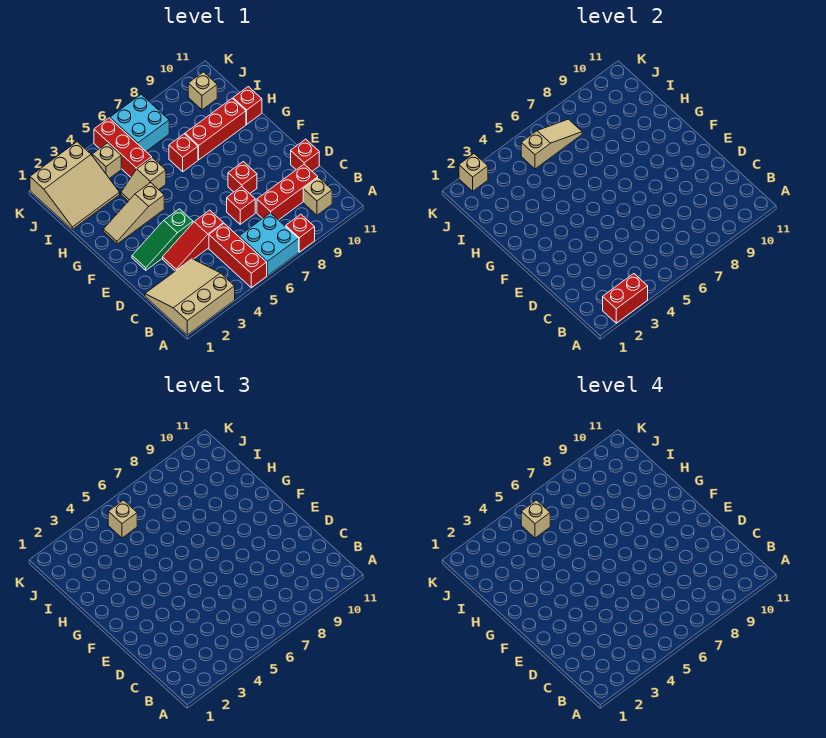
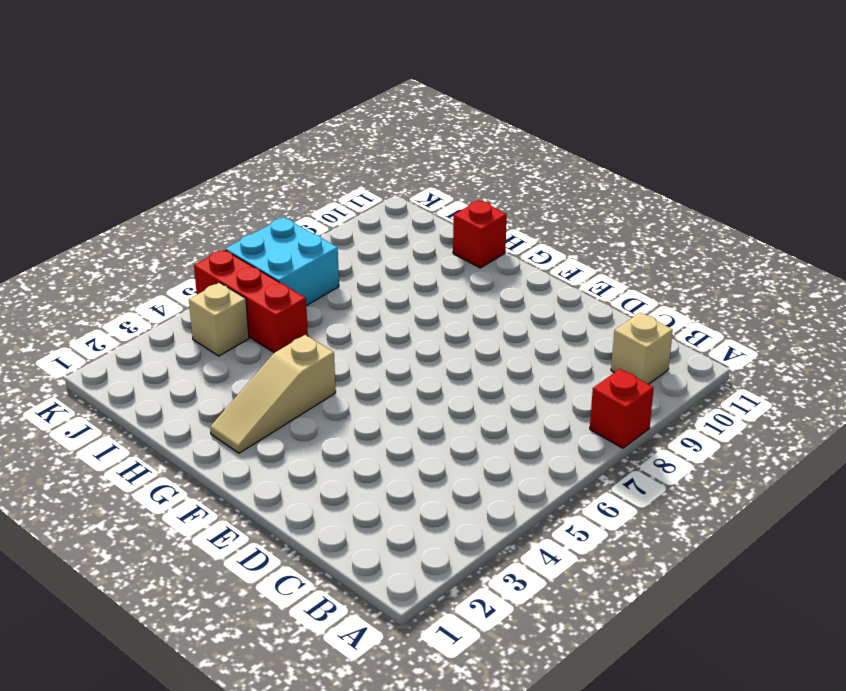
none -> tan slope A1:C3 level 1 top A
none -> red brick A5:C5 level 1
none -> cyan brick A6:B7 level 1

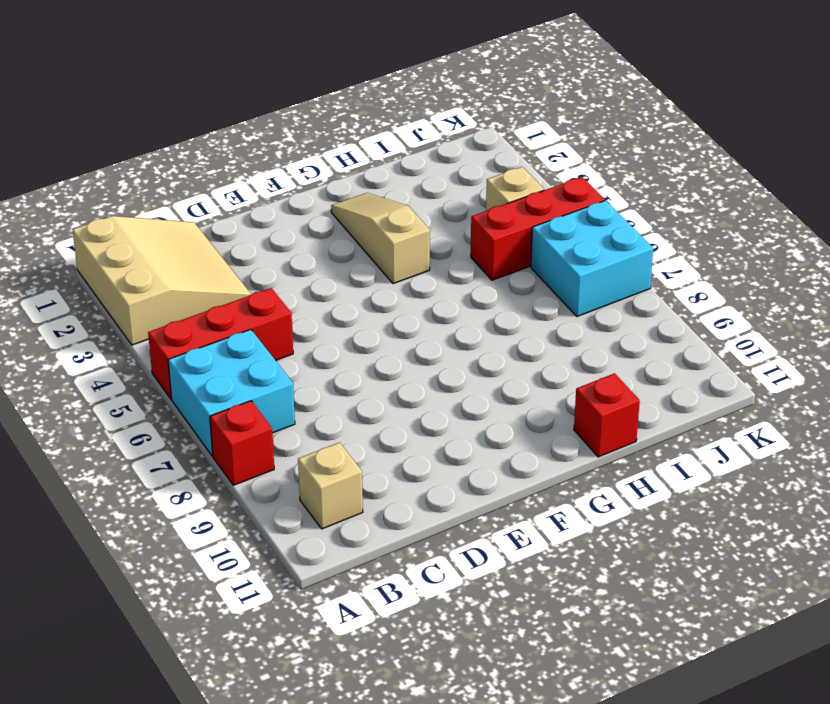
none -> red brick C8:C10 level 1
none -> red slope D3:D5 level 1 top 5
none -> red brick D7 level 1

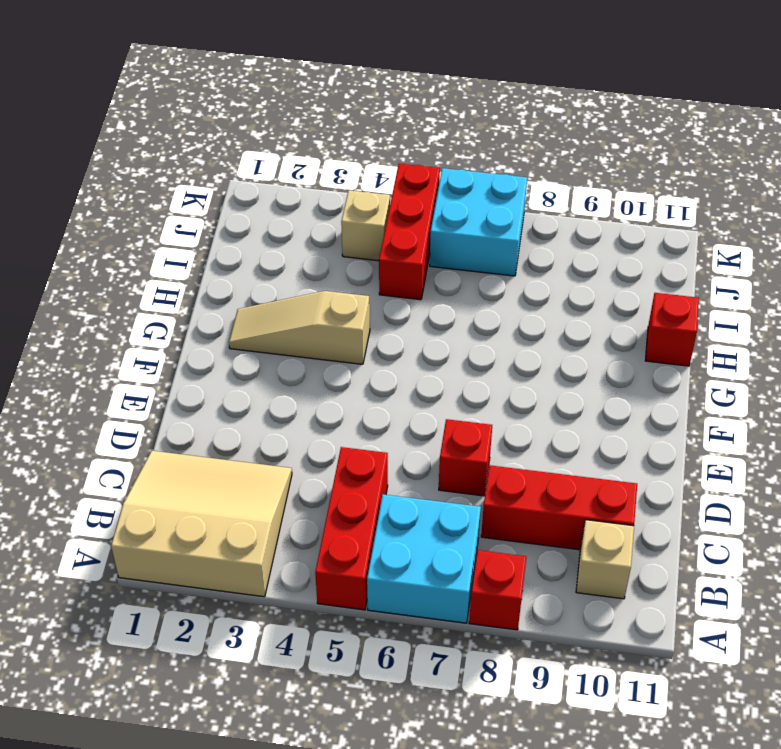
none -> red slope D3:D5 level 1 top 5
none -> red brick D11 level 1
none -> green slope E2:E4 level 1 top 4

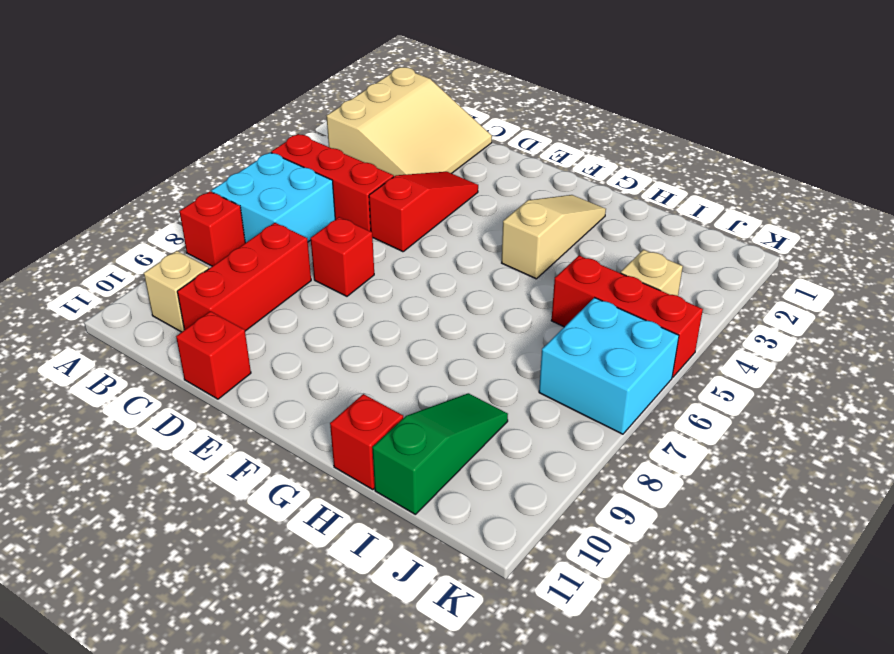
green slope I9:I11 level 1 top 11 -> green slope E2:E4 level 1 top 4
none -> red brick E8 level 1
none -> tan slope H4:H5 level 1 top 5
none -> red brick H7 level 1

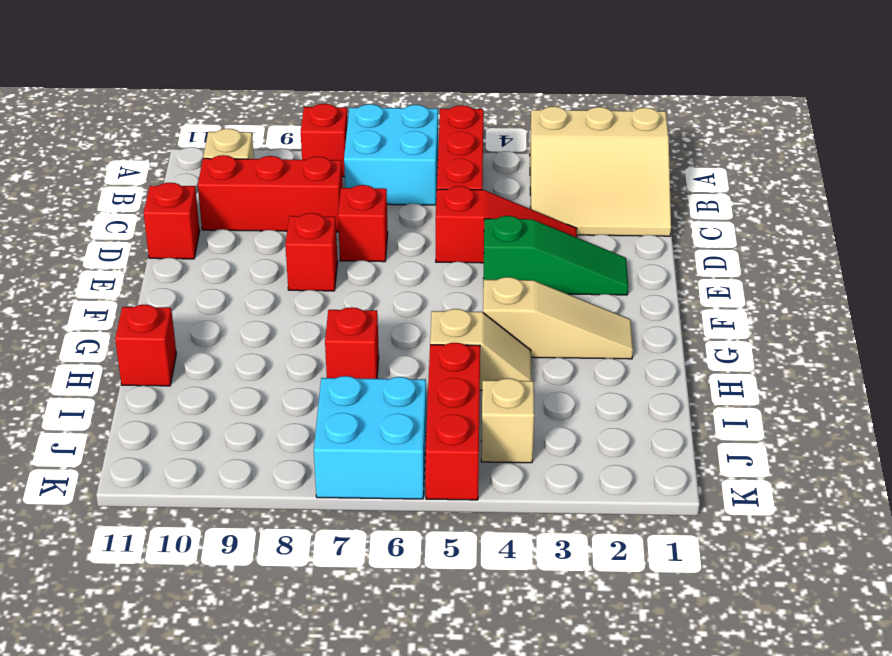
none -> red brick H8:H10 level 1
none -> tan slope I1:K3 level 1 top K
none -> tan brick J10 level 1

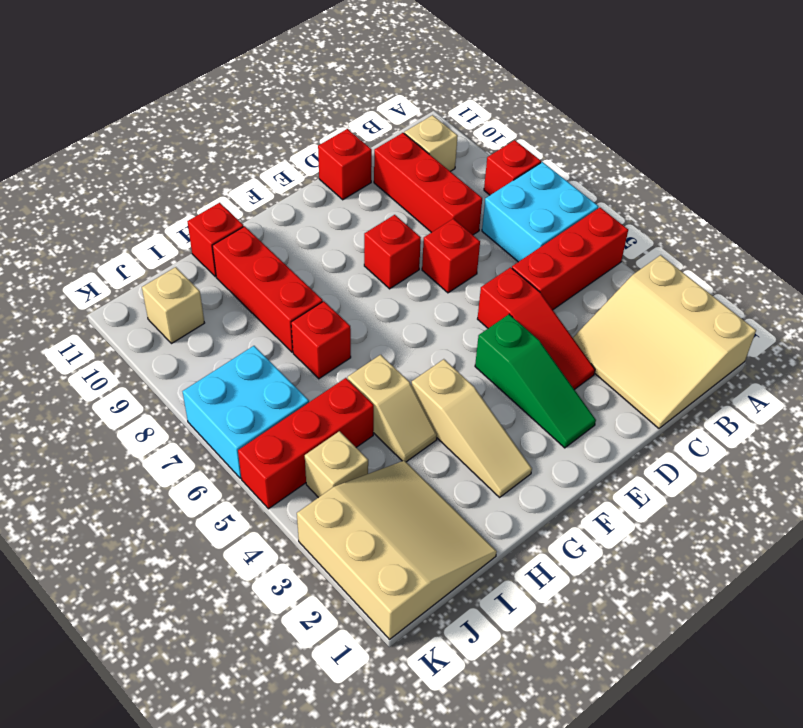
none -> red brick A2:A3 level 2
none -> tan slope J5:J7 level 2 top 5
none -> tan brick K2 level 2

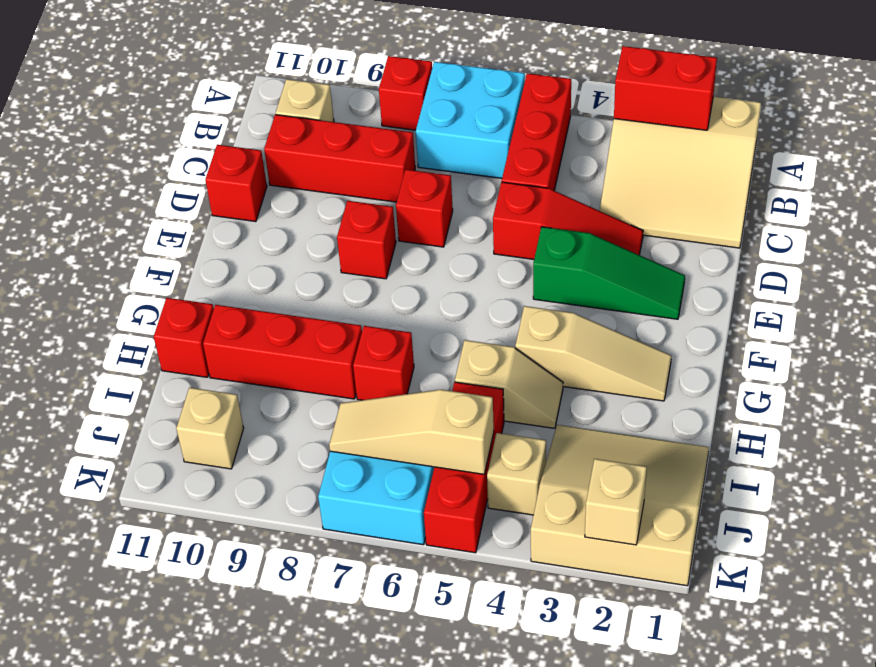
none -> tan brick J5 level 3
none -> tan brick J5 level 4

